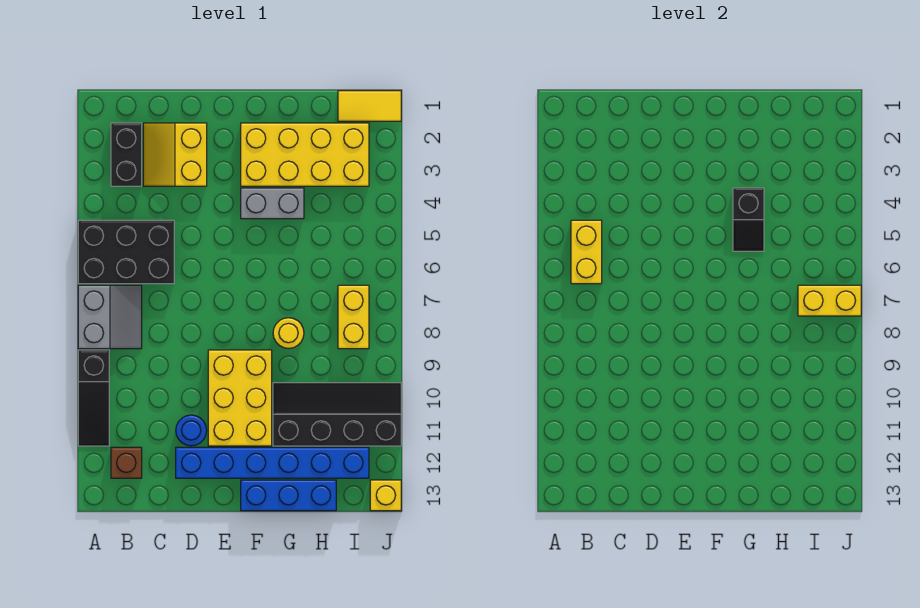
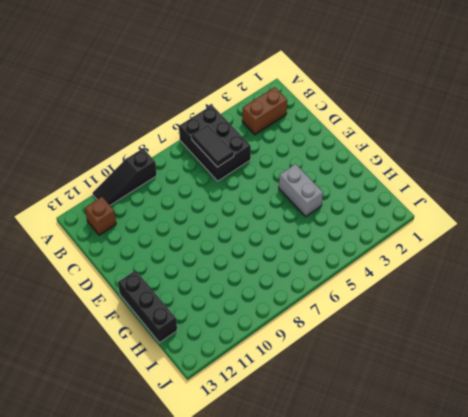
brown brick B2:B3 level 1 -> black brick B2:B3 level 1
black tile B6:C6 level 2 -> yellow brick B5:B6 level 2
black brick F13:H13 level 1 -> blue brick F13:H13 level 1
none -> grey slope A7:B8 level 1 top A
none -> yellow slope C2:D3 level 1 top D
none -> blue round brick D11 level 1

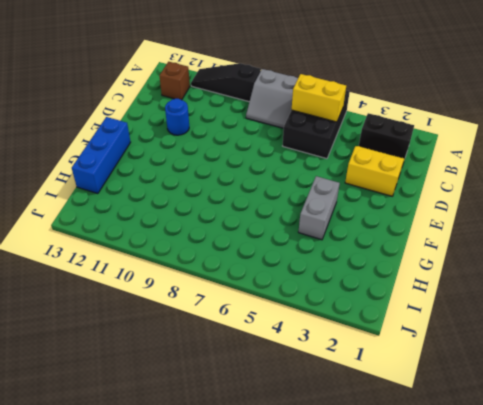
none -> blue brick D12:I12 level 1
none -> yellow brick E9:F11 level 1
none -> yellow brick F2:I3 level 1

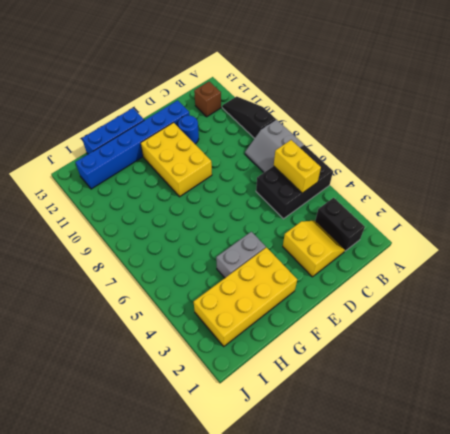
none -> yellow round brick G8 level 1
none -> black slope G10:J11 level 1 top 11
none -> yellow tile I1:J1 level 1

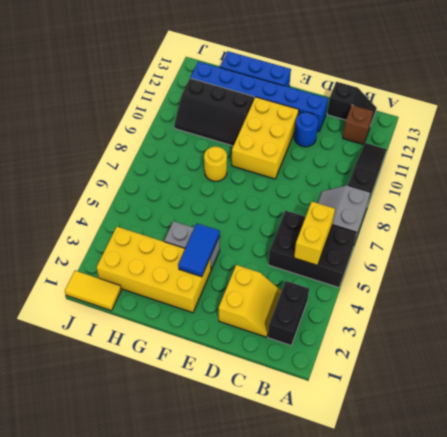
black slope B13:C13 level 1 top C -> black slope G4:G5 level 2 top 4
blue tile F3:F4 level 2 -> none
black slope G10:I11 level 1 top 11 -> black slope G10:J11 level 1 top 11
none -> yellow brick I7:I8 level 1
none -> yellow brick J13 level 1
none -> yellow brick I7:J7 level 2

